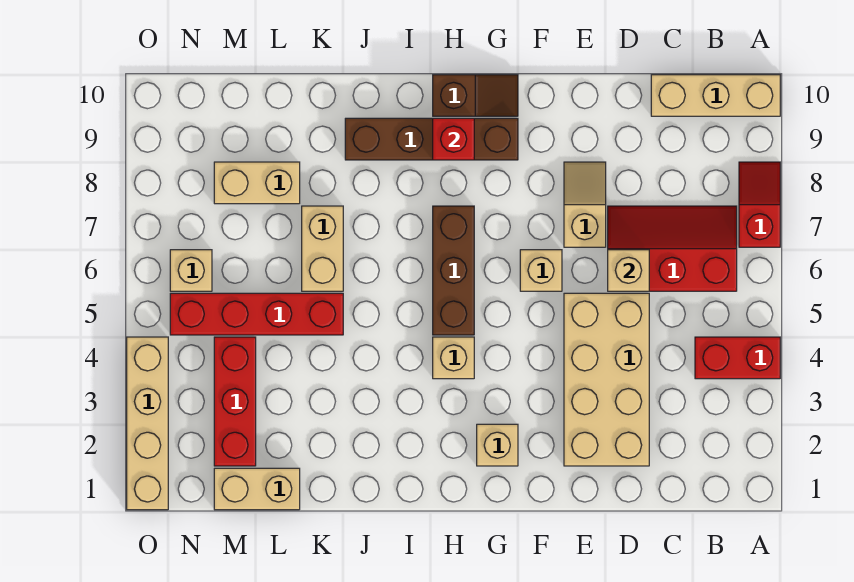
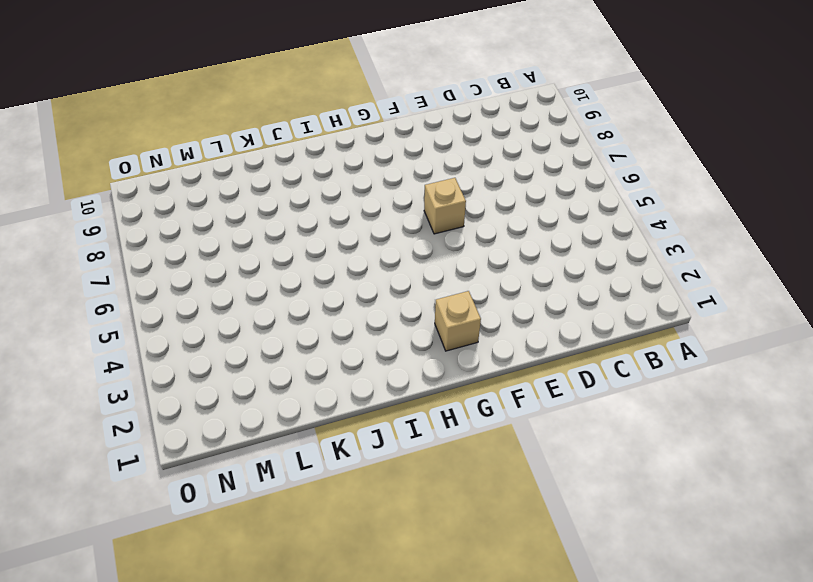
none -> red brick A4:B4 level 1
none -> red slope A7:A8 level 1 top 7
none -> tan brick A10:C10 level 1

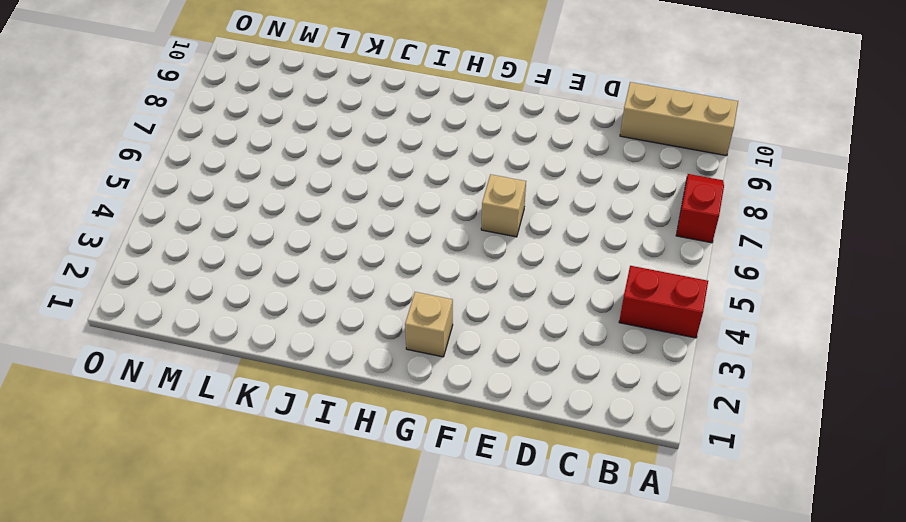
none -> red slope B6:D7 level 1 top 6
none -> tan brick D2:E5 level 1
none -> tan slope E7:E8 level 1 top 7

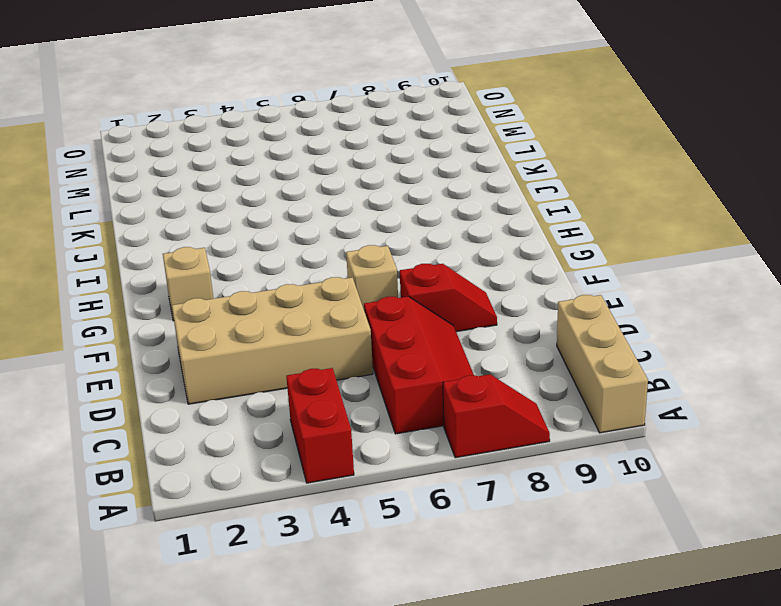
red slope E7:E8 level 1 top 7 -> tan slope E7:E8 level 1 top 7
none -> brown brick G9:J9 level 1
none -> brown slope G10:H10 level 1 top H
none -> tan brick H4 level 1

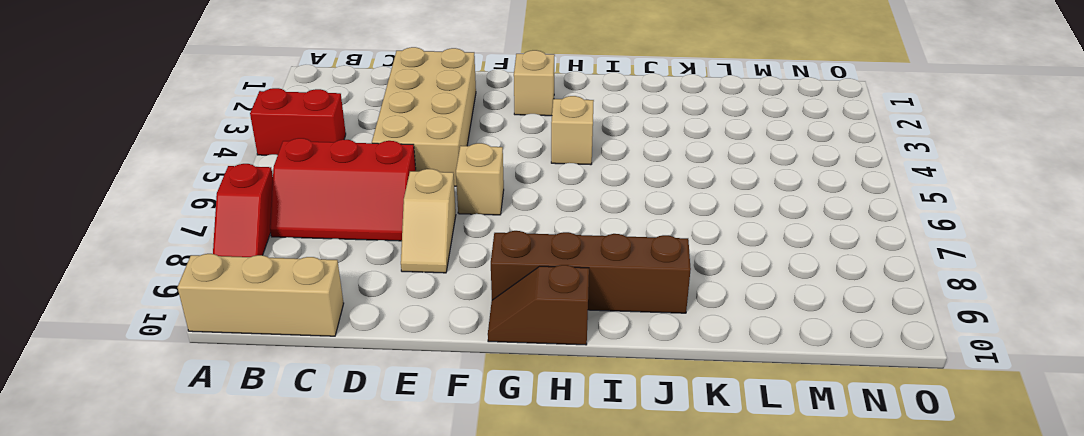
none -> brown brick H5:H7 level 1
none -> red brick K5:N5 level 1
none -> tan brick K6:K7 level 1

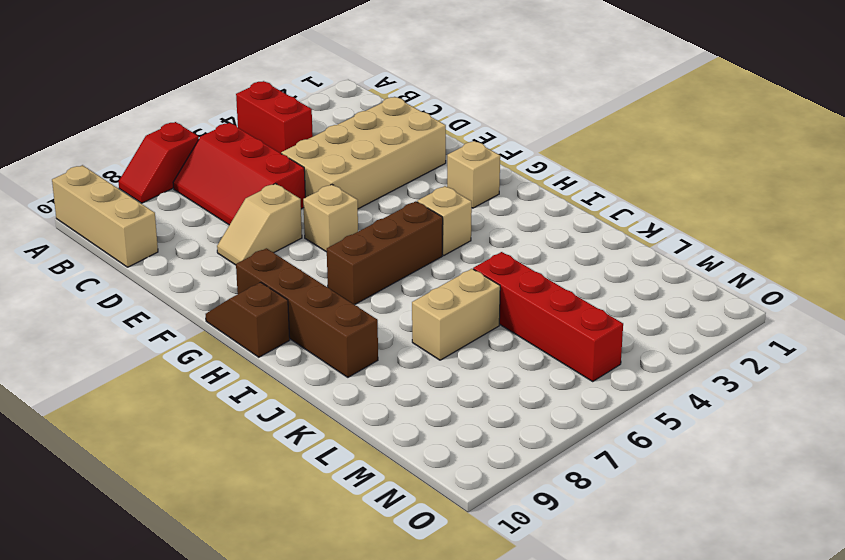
none -> tan brick L1:M1 level 1
none -> tan brick L8:M8 level 1
none -> red brick M2:M4 level 1

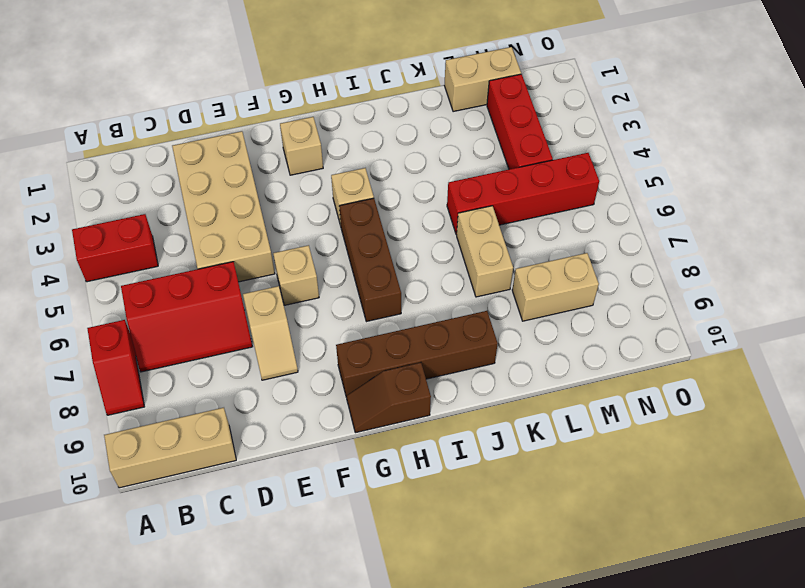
none -> tan brick N6 level 1
none -> tan brick O1:O4 level 1
none -> tan brick D6 level 2

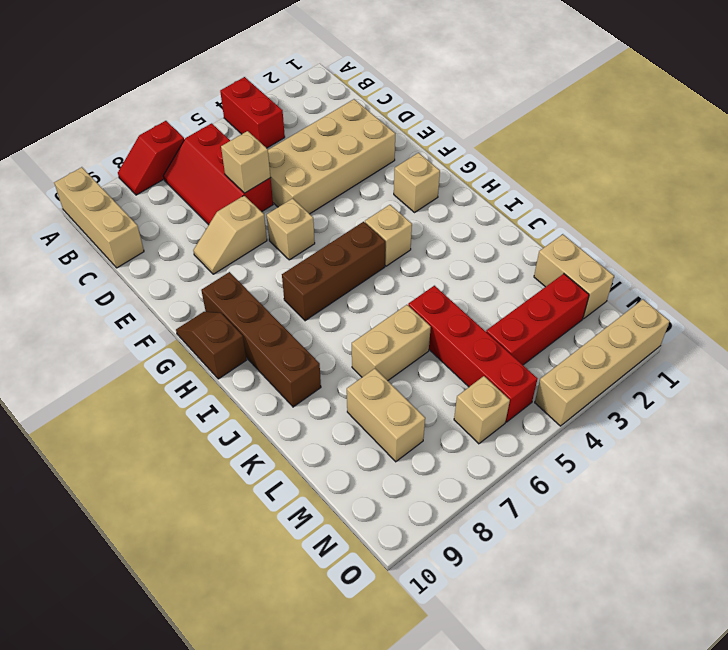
none -> red brick H9 level 2

